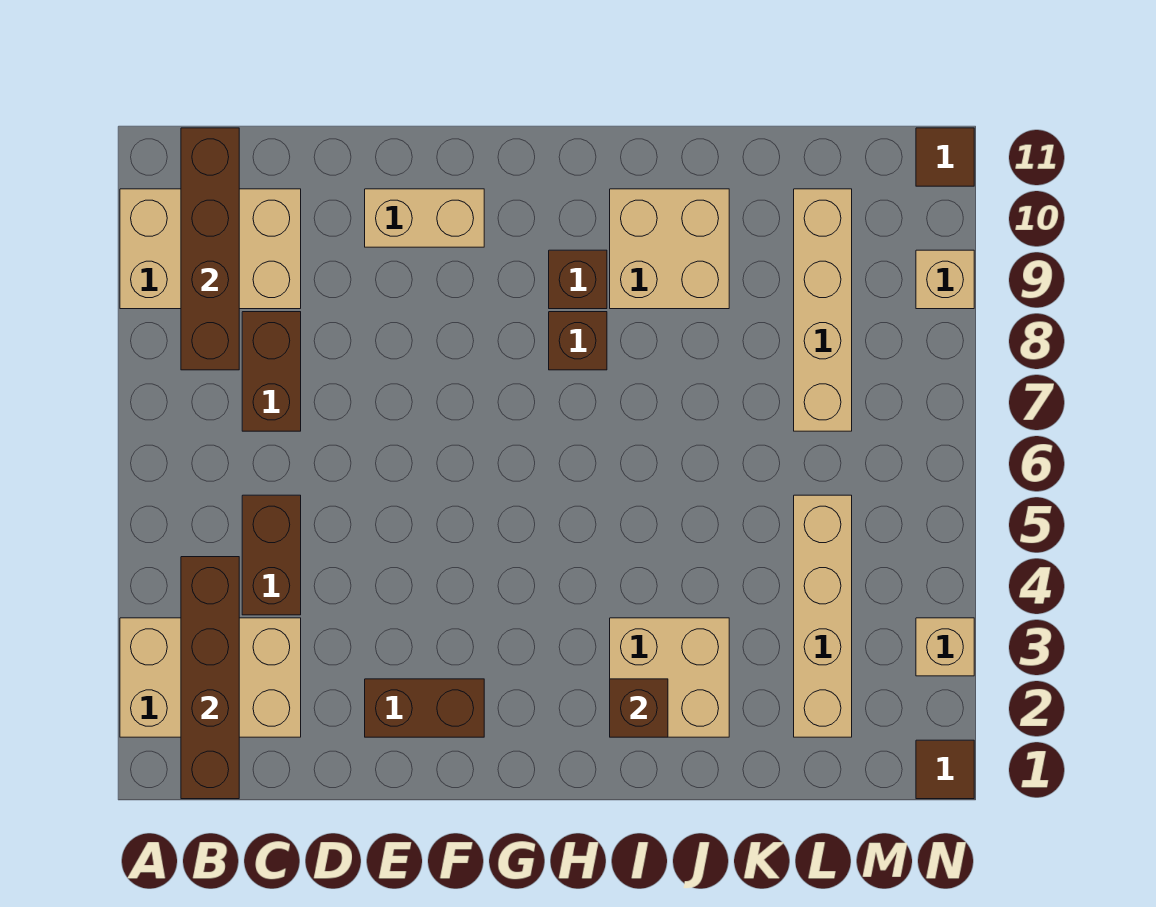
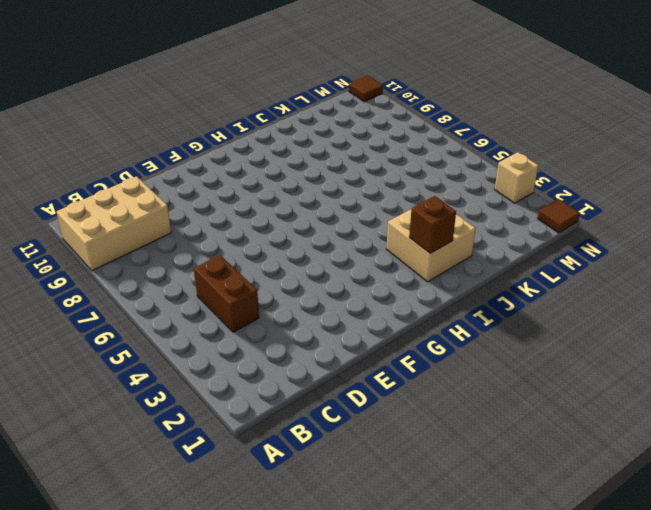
none -> tan brick A2:C3 level 1
none -> brown brick C7:C8 level 1
none -> brown brick E2:F2 level 1

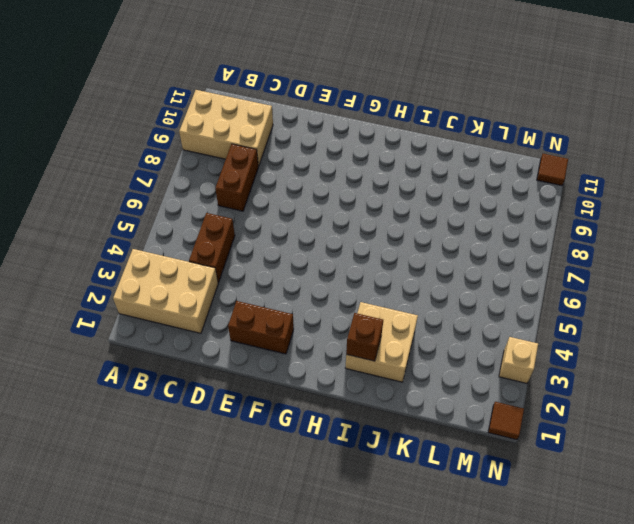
none -> tan brick E10:F10 level 1
none -> brown brick H8 level 1
none -> brown brick H9 level 1

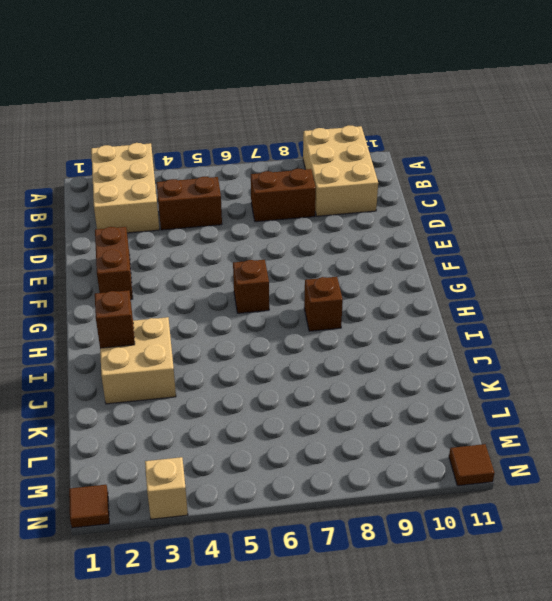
brown brick G6 level 1 -> brown brick H9 level 1
none -> tan brick E10:F10 level 1
none -> tan brick I9:J10 level 1
none -> tan brick L2:L5 level 1

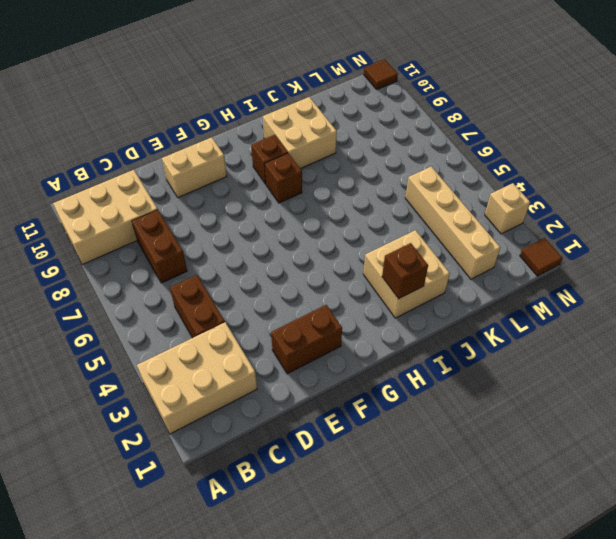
none -> tan brick L7:L10 level 1
none -> tan brick N9 level 1
none -> brown brick B1:B4 level 2

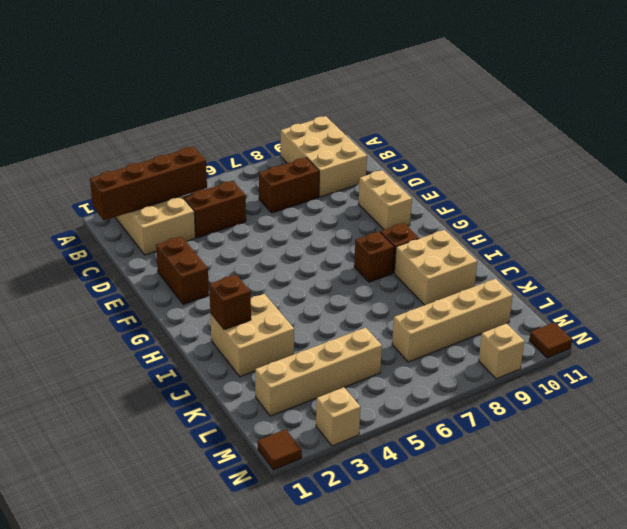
none -> brown brick B8:B11 level 2

